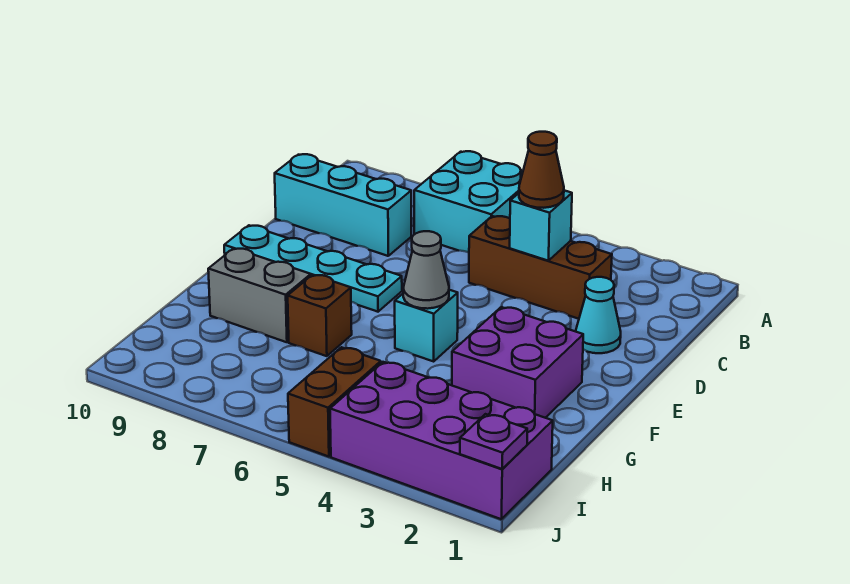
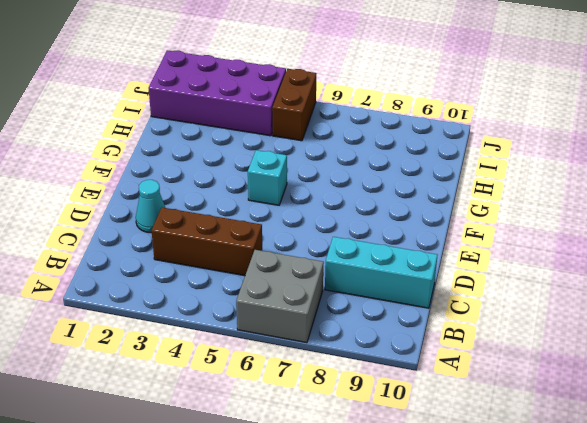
grey brick A6:B7 level 1 -> cyan brick A6:B7 level 1
none -> cyan plate E7:E10 level 1
none -> purple brick F2:G3 level 1
none -> brown brick G7 level 1

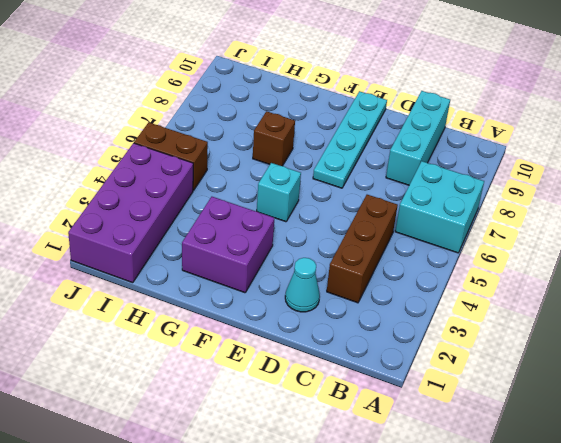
none -> grey brick G8:G9 level 1
none -> cyan brick C4 level 2
none -> grey cone F5 level 2

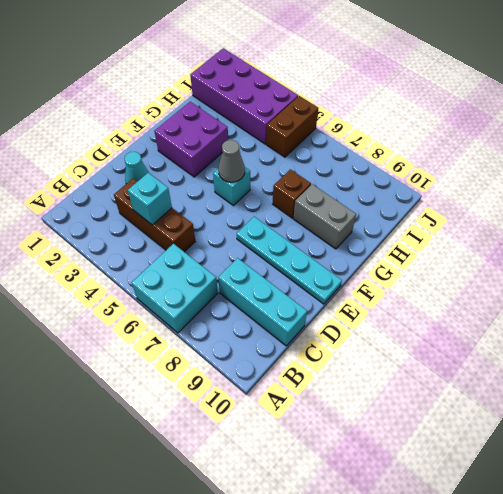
none -> purple plate J1 level 2
none -> brown cone C4 level 3

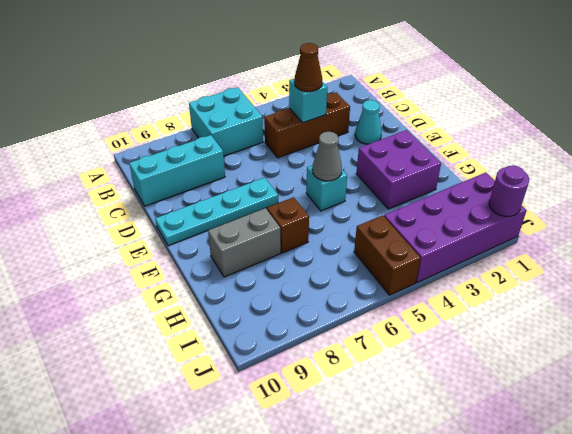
purple round brick J1 level 2 -> purple plate J1 level 2

